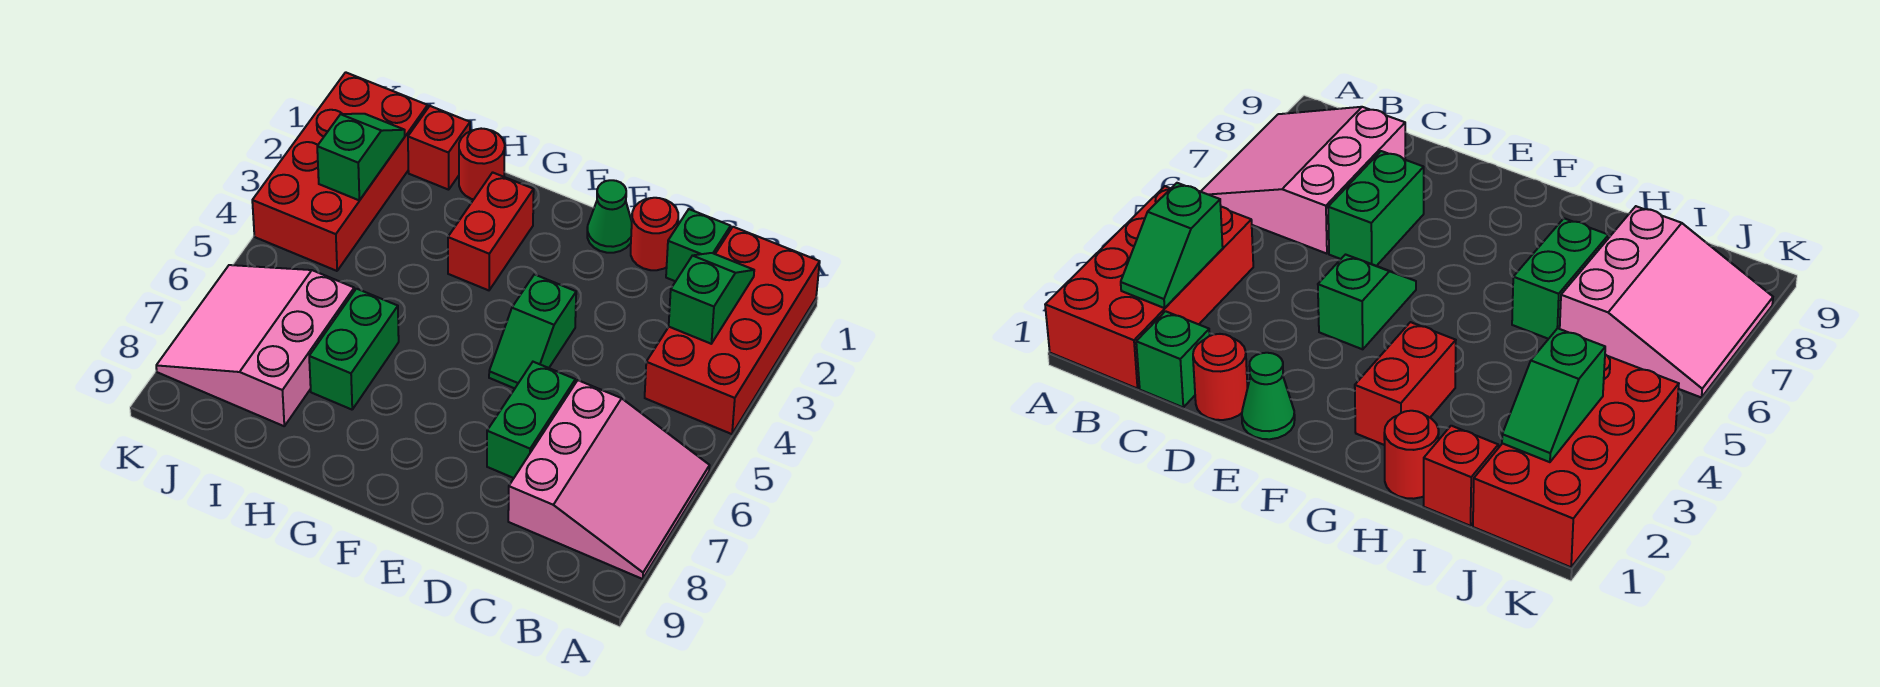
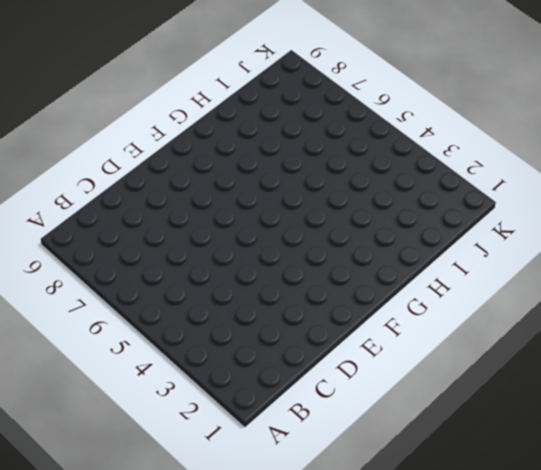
none -> red brick A1:B4 level 1
none -> pink slope A6:C8 level 1 top C
none -> green brick C1 level 1

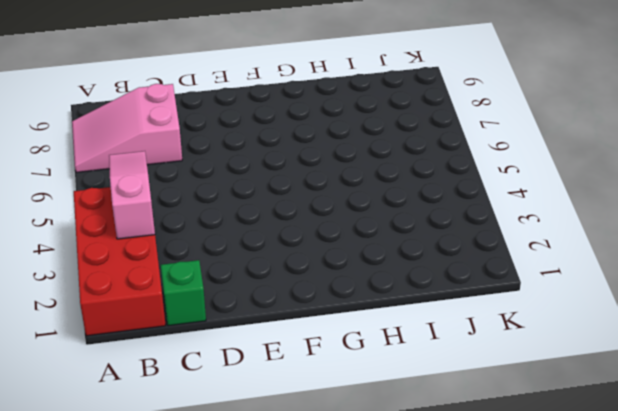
pink slope A7:C8 level 1 top C -> pink slope A6:C8 level 1 top C
pink slope B3:B5 level 2 top 3 -> green slope B2:B3 level 2 top 3
none -> red round brick D1 level 1
none -> green brick D6:D7 level 1
none -> green cone E1 level 1

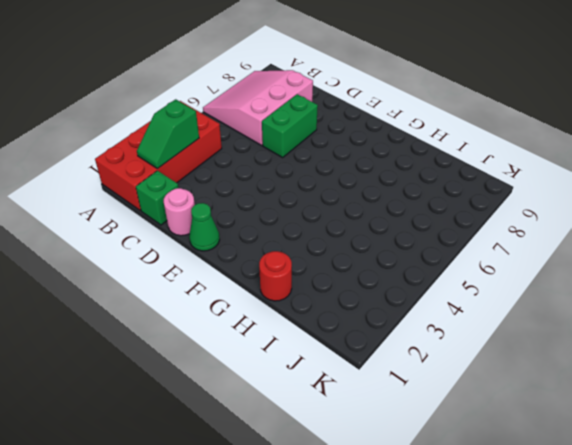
pink round brick D1 level 1 -> red round brick D1 level 1
none -> green slope E4:E5 level 1 top 4
none -> red brick G2:G3 level 1
none -> green brick H6:H7 level 1

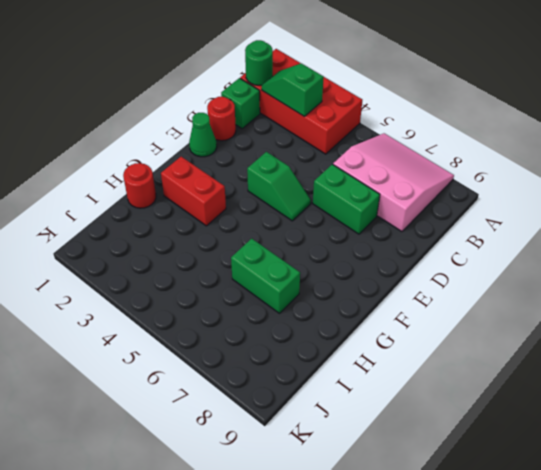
green round brick B1 level 2 -> none
none -> red brick I1 level 1
none -> pink slope I6:K8 level 1 top I
none -> red brick J1:K4 level 1

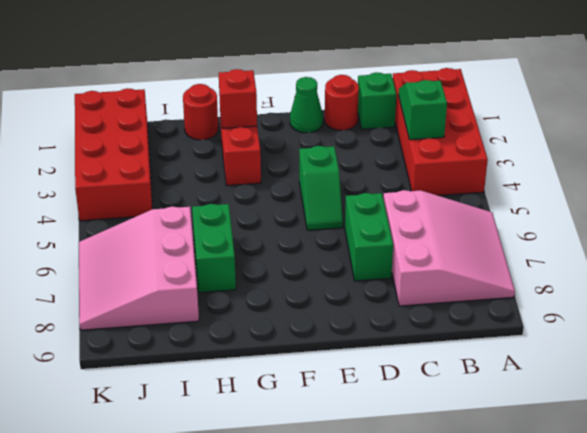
red brick G2 level 2 -> red brick I1 level 1
none -> green slope J2:J3 level 2 top 3

